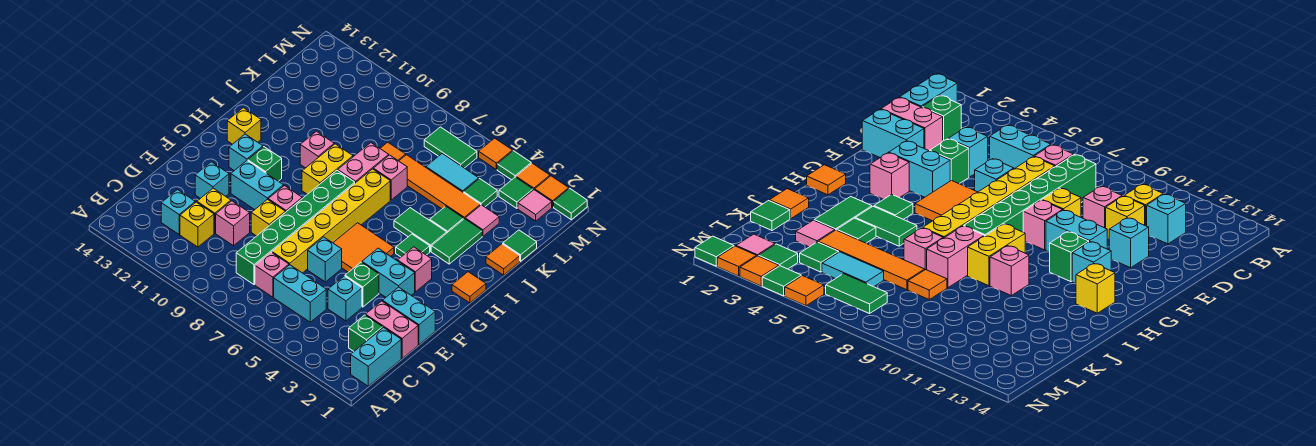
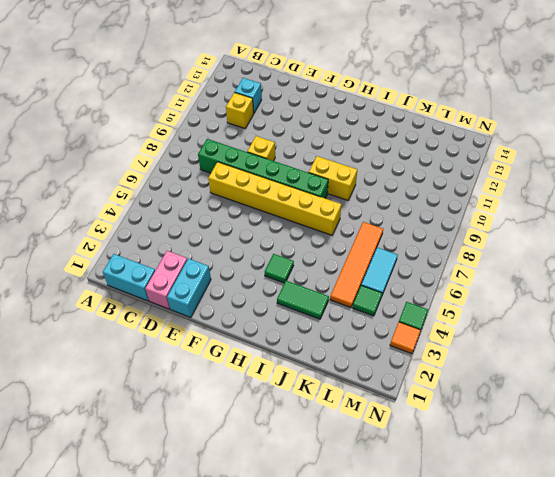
none -> green brick C2 level 1
none -> cyan brick C5:C6 level 1
none -> pink brick C7 level 1
none -> cyan brick D4 level 1

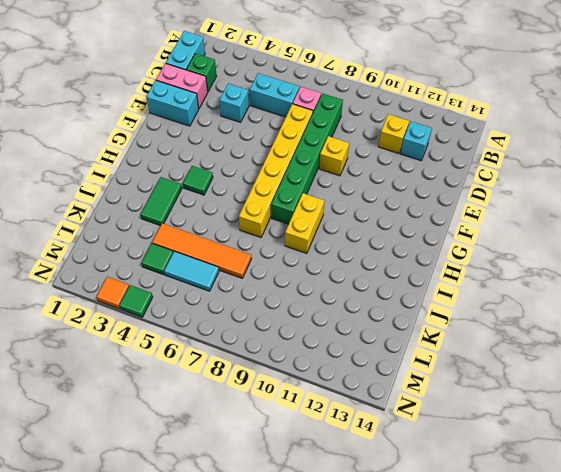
none -> pink brick D10 level 1
none -> yellow brick D11 level 1
none -> green brick E4 level 1
none -> cyan brick E6 level 1

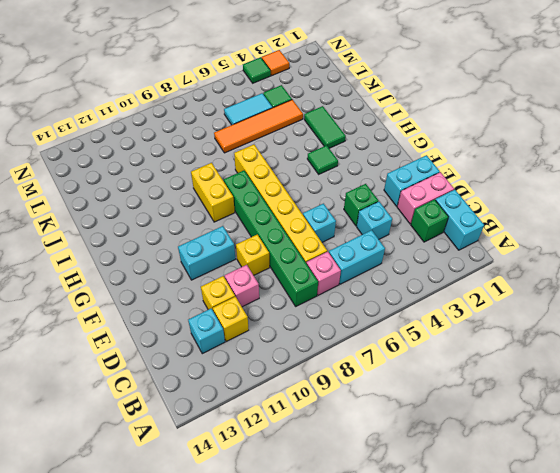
none -> cyan brick E12 level 1
none -> cyan brick F3:F4 level 1
none -> orange tile F5:G6 level 1
none -> pink brick F9 level 1

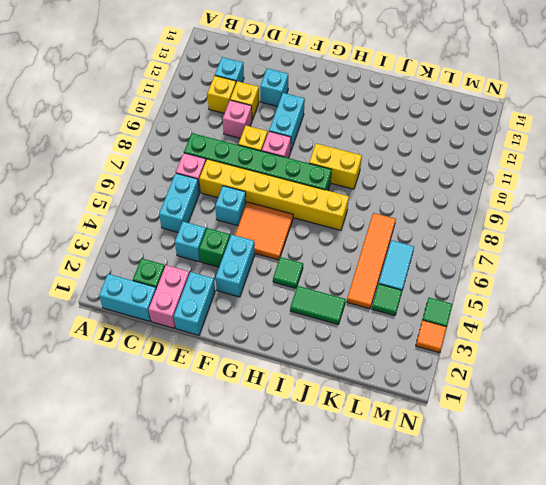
none -> pink brick G3 level 1
none -> green brick G11 level 1
none -> cyan brick G12 level 1
none -> orange tile H1 level 1

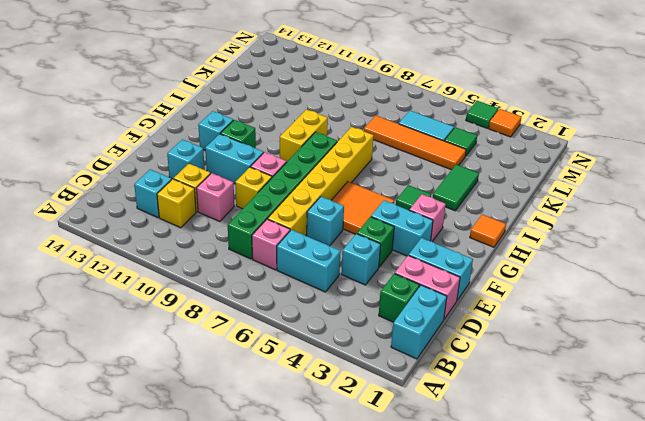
none -> yellow brick H13 level 1
none -> green tile I4:I5 level 1
none -> pink brick I8:J8 level 1
none -> pink brick I10 level 1

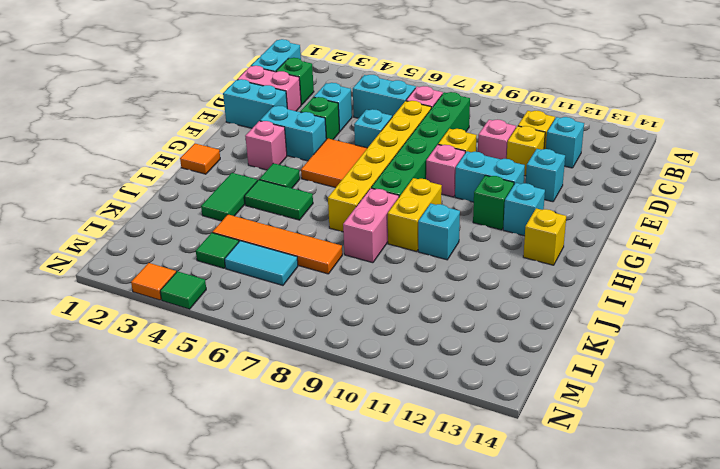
cyan brick I10 level 1 -> pink brick I10 level 1
none -> orange tile J1 level 1
none -> green tile J4 level 1
none -> pink brick J7 level 1
none -> green tile K1 level 1

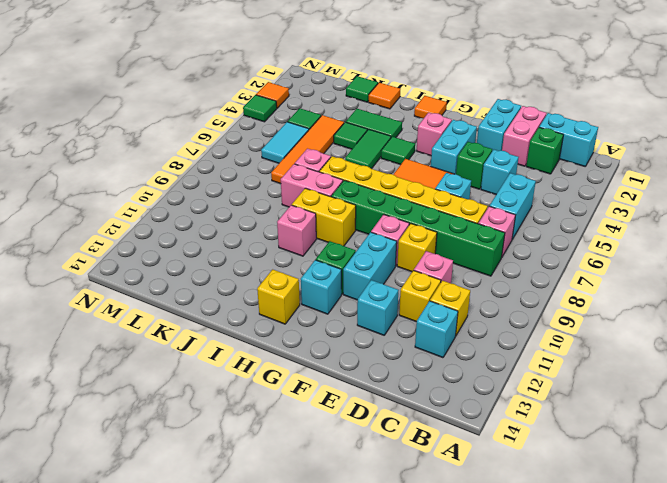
none -> pink tile K3 level 1
none -> orange tile K8 level 1
none -> pink tile M2 level 1
none -> green tile M3 level 1

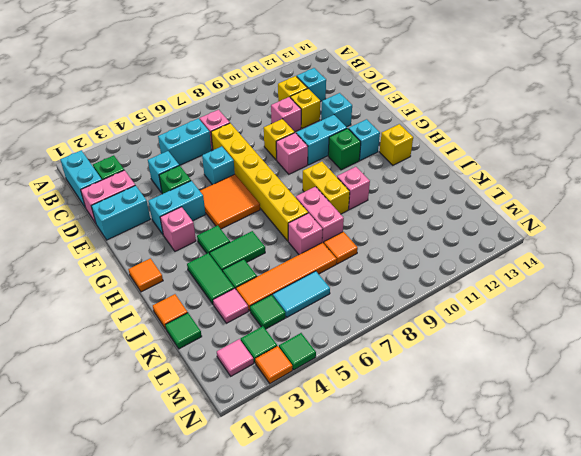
none -> green brick C8:H8 level 1
none -> green tile M6:M7 level 1
none -> green tile N1 level 1
none -> orange tile N2 level 1

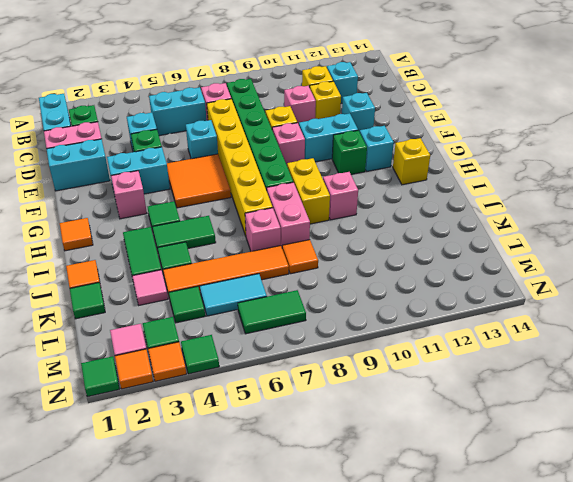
none -> orange tile N5 level 1

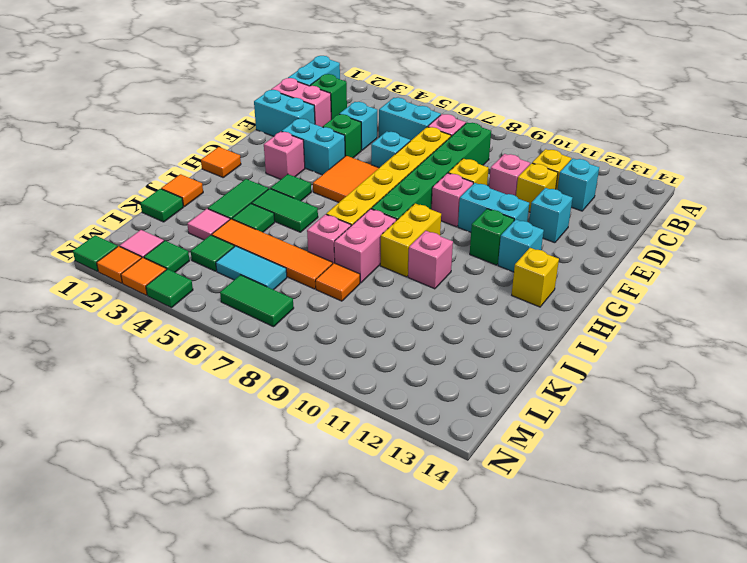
none -> orange tile N5 level 1

